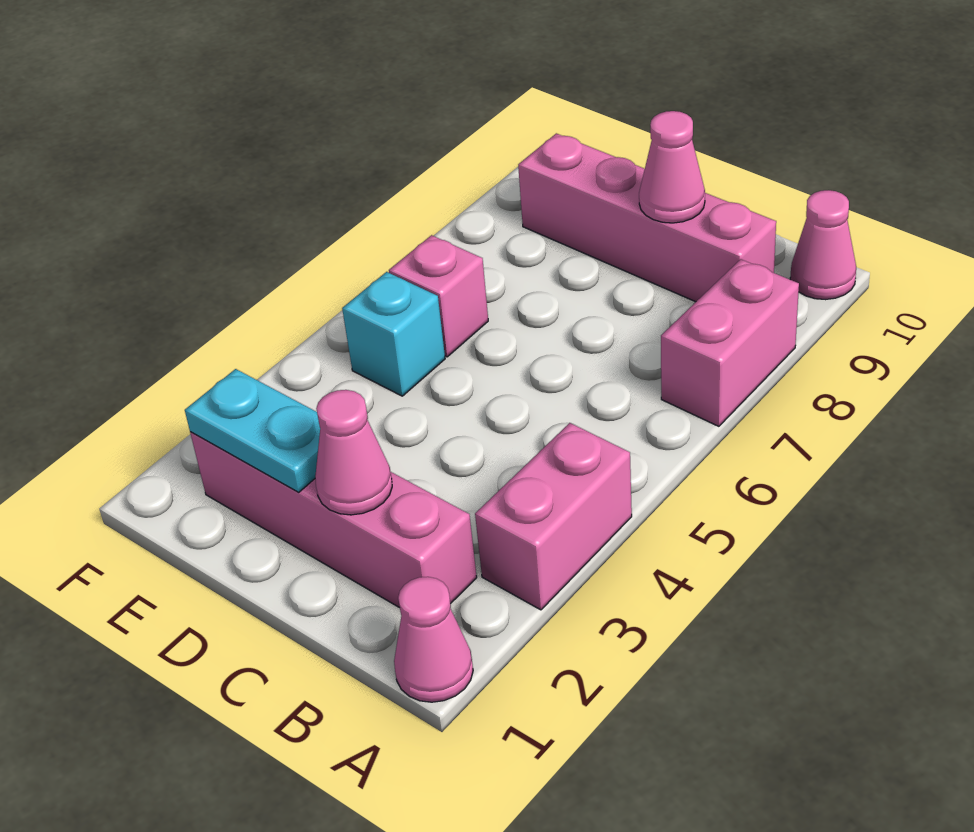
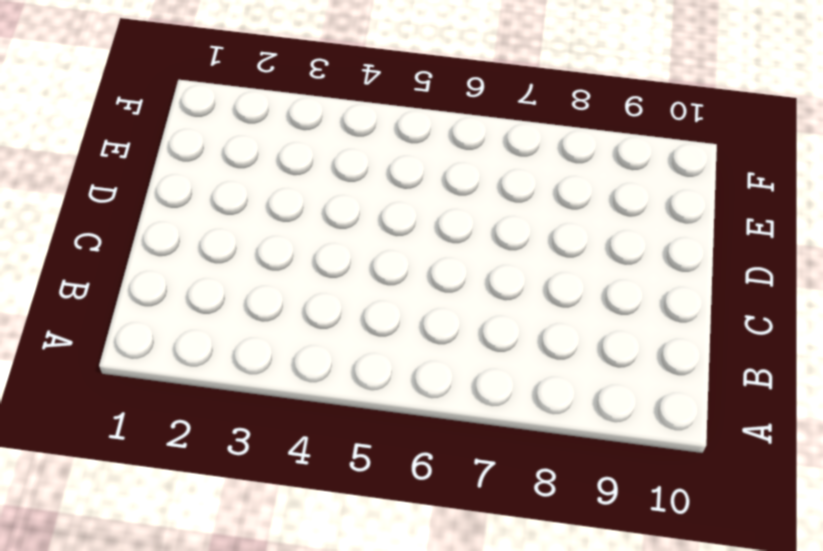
none -> pink cone A1 level 1
none -> pink brick A3:A4 level 1

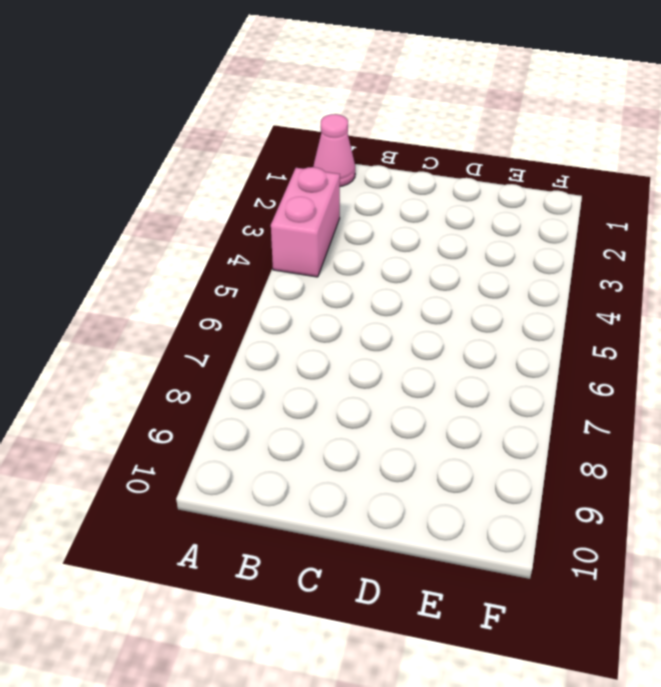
none -> pink brick A7:A8 level 1
none -> pink cone A10 level 1

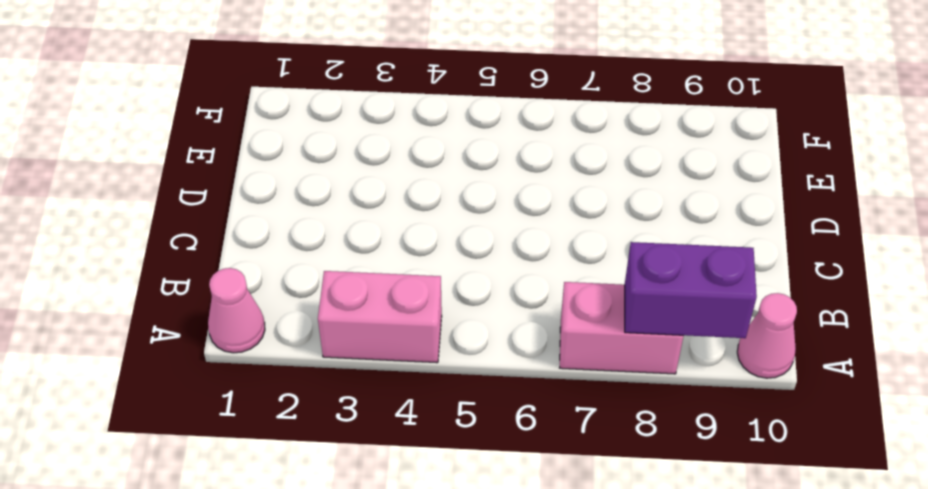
purple brick A8:A9 level 2 -> none
none -> pink brick B2:E2 level 1
none -> pink brick B9:E9 level 1

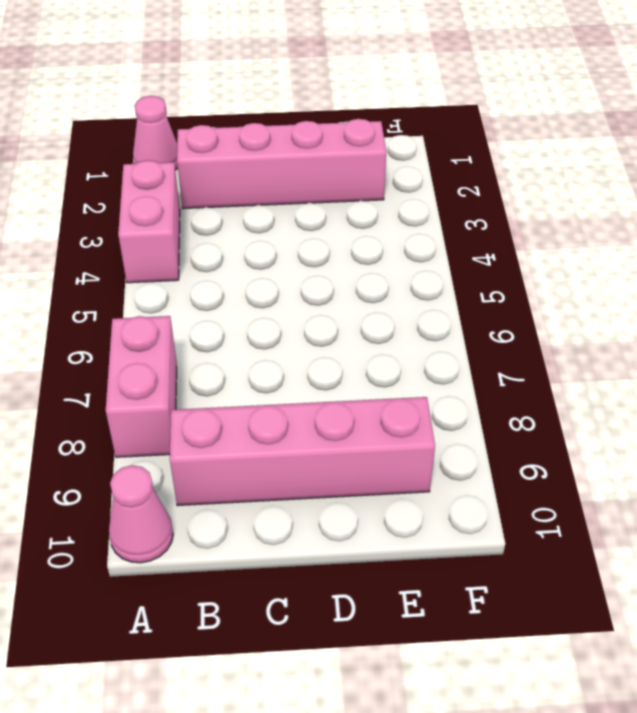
none -> cyan brick E5 level 1
none -> pink brick E6 level 1

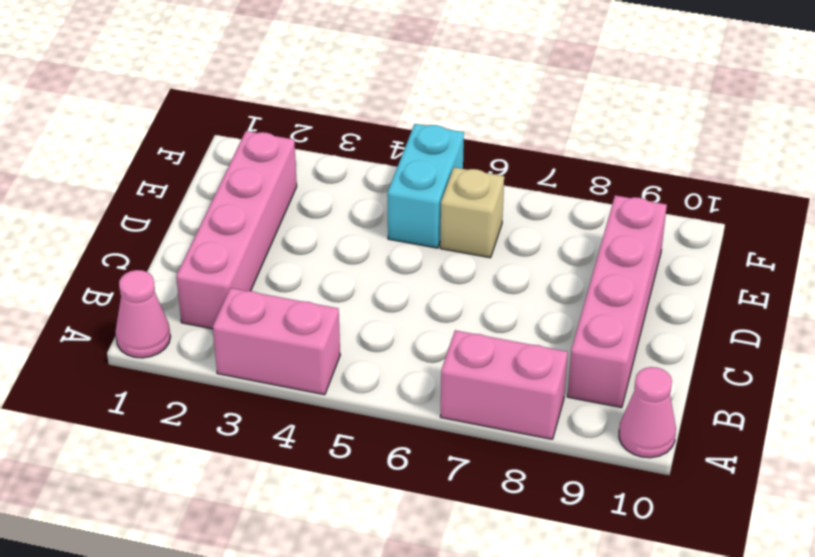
cyan brick E5:F5 level 1 -> cyan brick E5 level 1
tan brick E6 level 1 -> pink brick E6 level 1
none -> pink cone C2 level 2
none -> pink cone C9 level 2

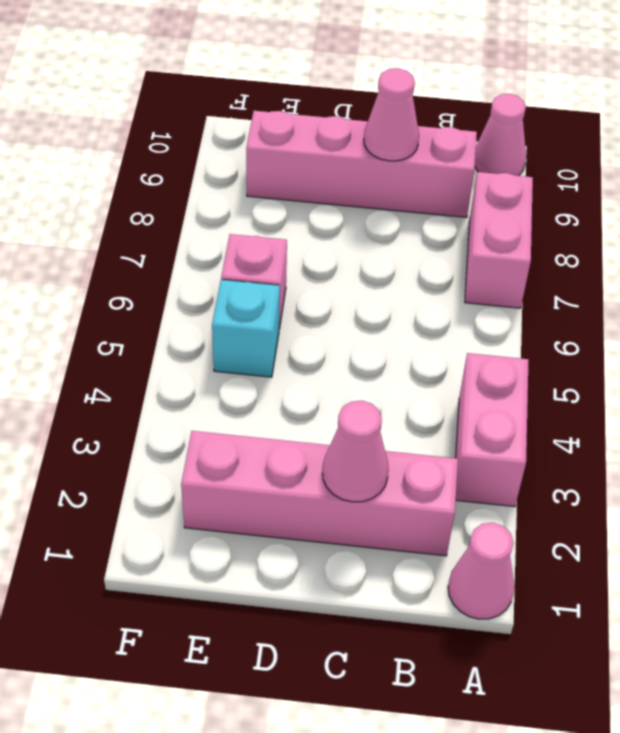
none -> cyan plate D2:E2 level 2

